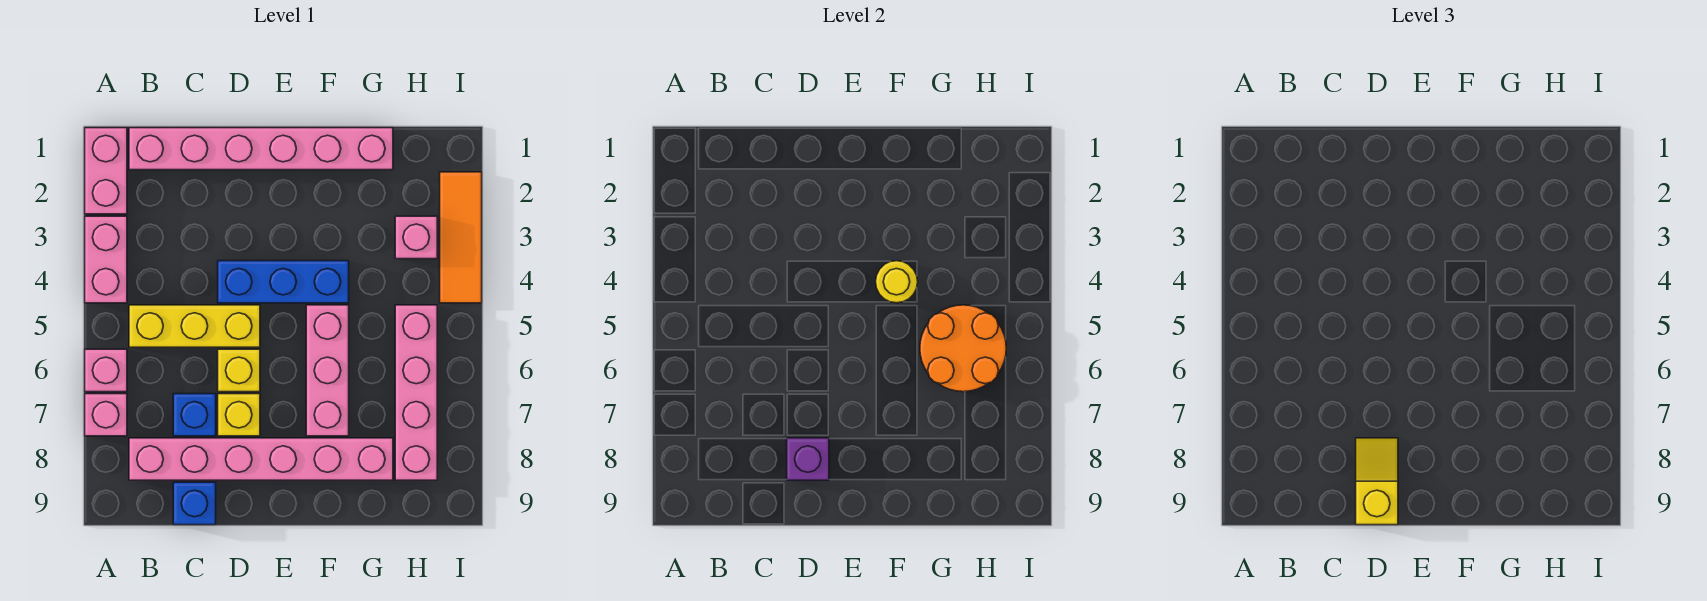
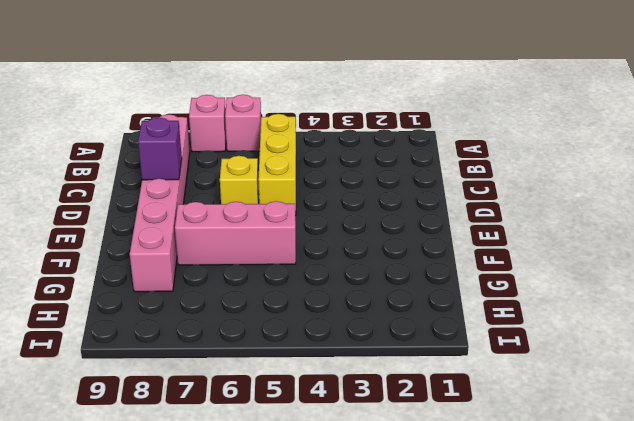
none -> pink brick A1:A2 level 1
none -> pink brick A3:A4 level 1
none -> pink brick B1:G1 level 1

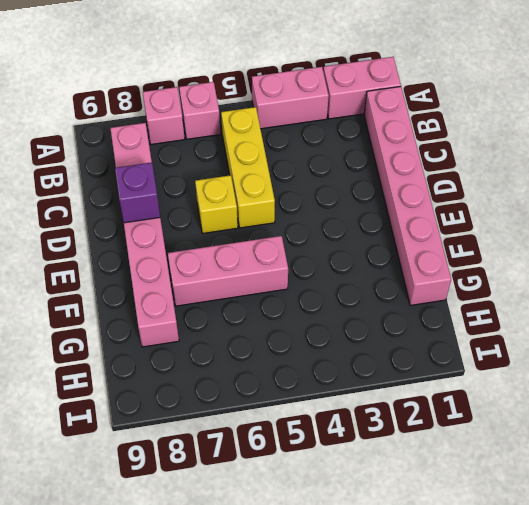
none -> blue brick C7 level 1
none -> blue brick C9 level 1
none -> blue brick D4:F4 level 1

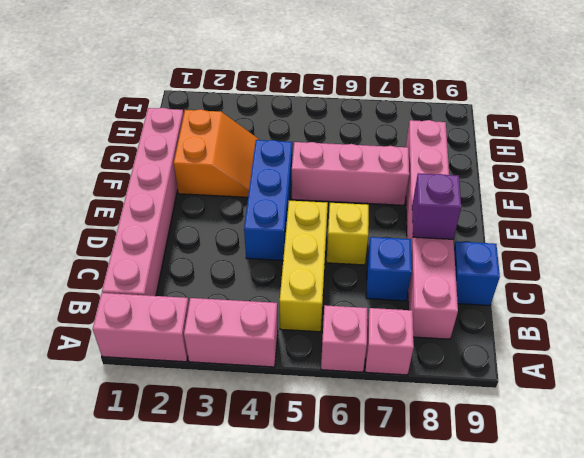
orange slope F2:G3 level 1 top 2 -> none
none -> yellow brick D7 level 1
none -> pink brick H3 level 1
none -> pink brick H5:H8 level 1

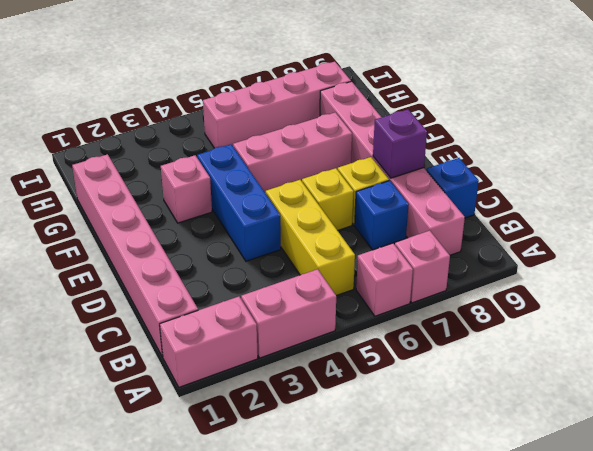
pink brick F3 level 1 -> pink brick H3 level 1
none -> orange tile I2:I4 level 1
none -> yellow round brick F4 level 2
none -> orange round brick G5:H6 level 2

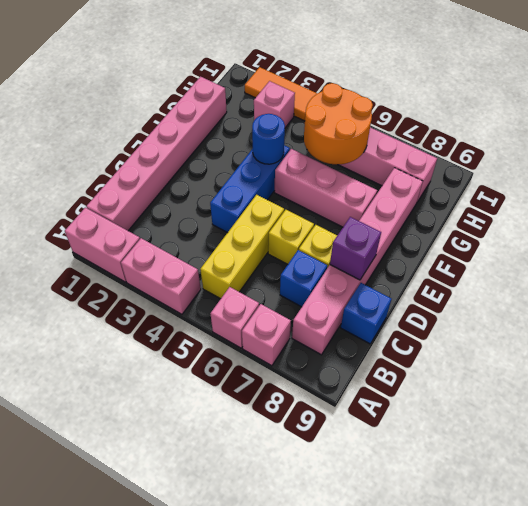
blue round brick F4 level 2 -> yellow round brick F4 level 2
none -> yellow slope D8:D9 level 3 top 9

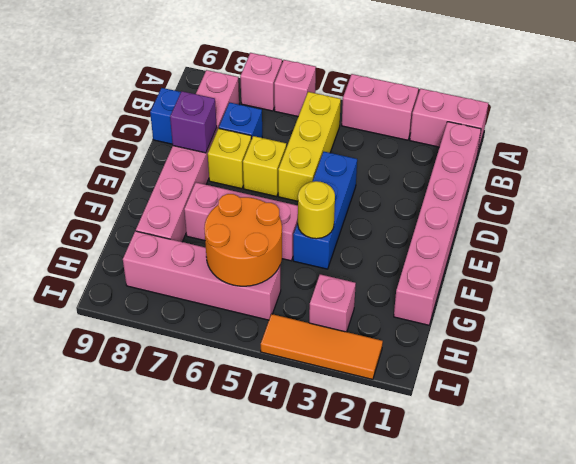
none -> yellow slope D8:D9 level 3 top 9

